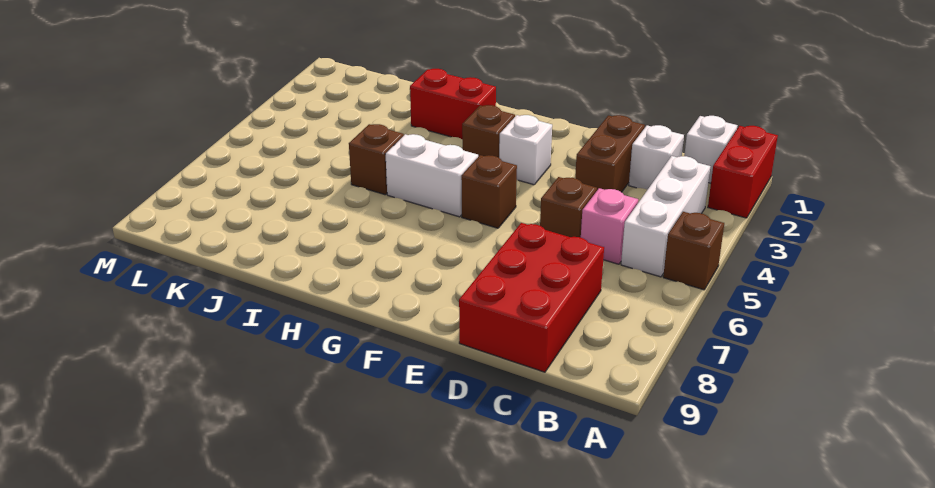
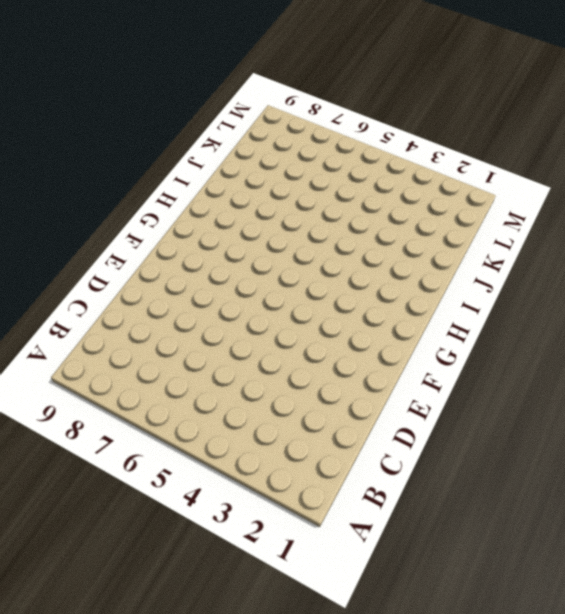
none -> red brick A1:A2 level 1
none -> brown brick A5 level 1
none -> white brick B1 level 1

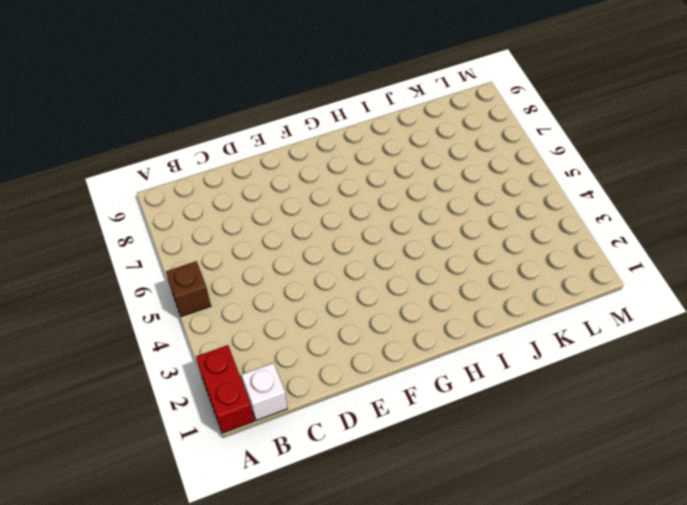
none -> white brick B3:B5 level 1
none -> white brick C2 level 1
none -> pink brick C5 level 1

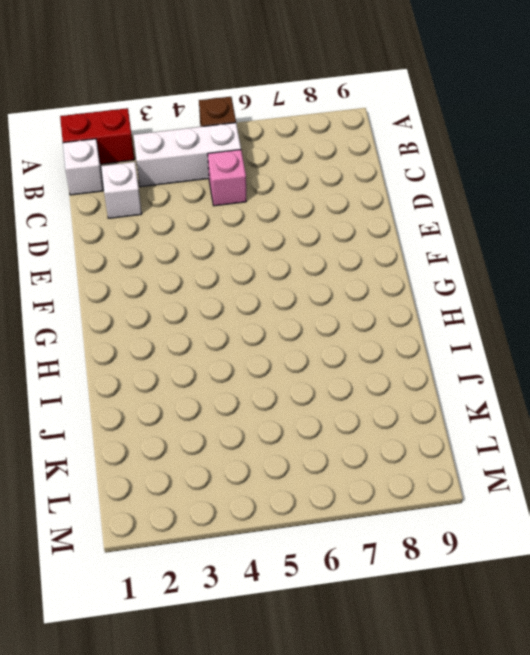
none -> red brick C7:D9 level 1
none -> brown brick D2:D3 level 1
none -> brown brick D5 level 1

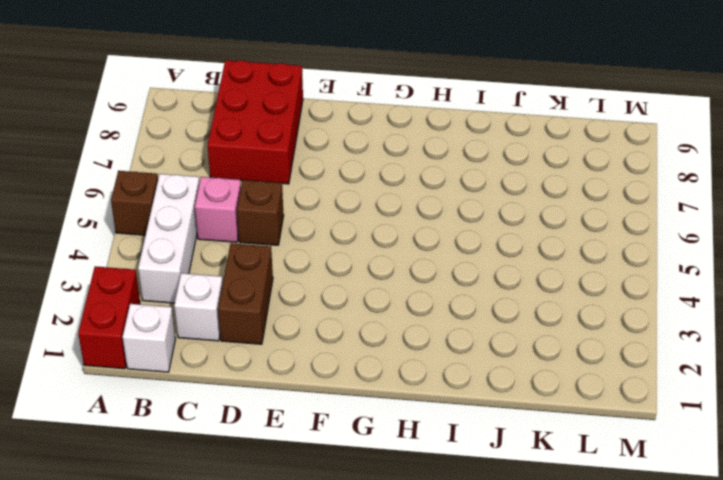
none -> white brick F3 level 1
none -> brown brick F5 level 1
none -> brown brick G3 level 1

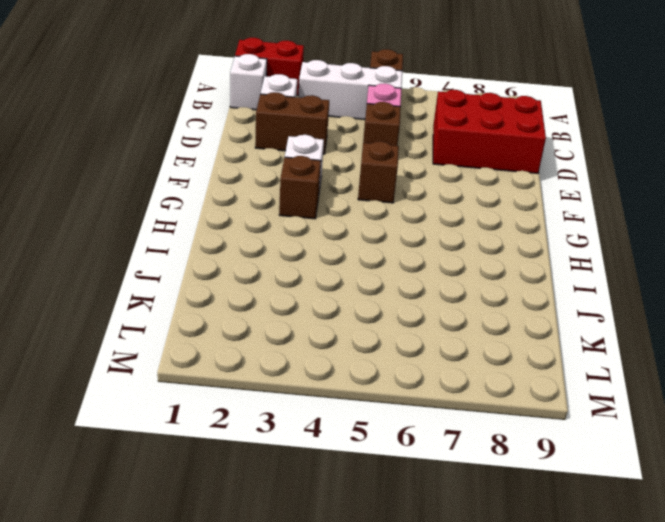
none -> white brick G5:H5 level 1
none -> red brick H2:I2 level 1
none -> brown brick I5 level 1

